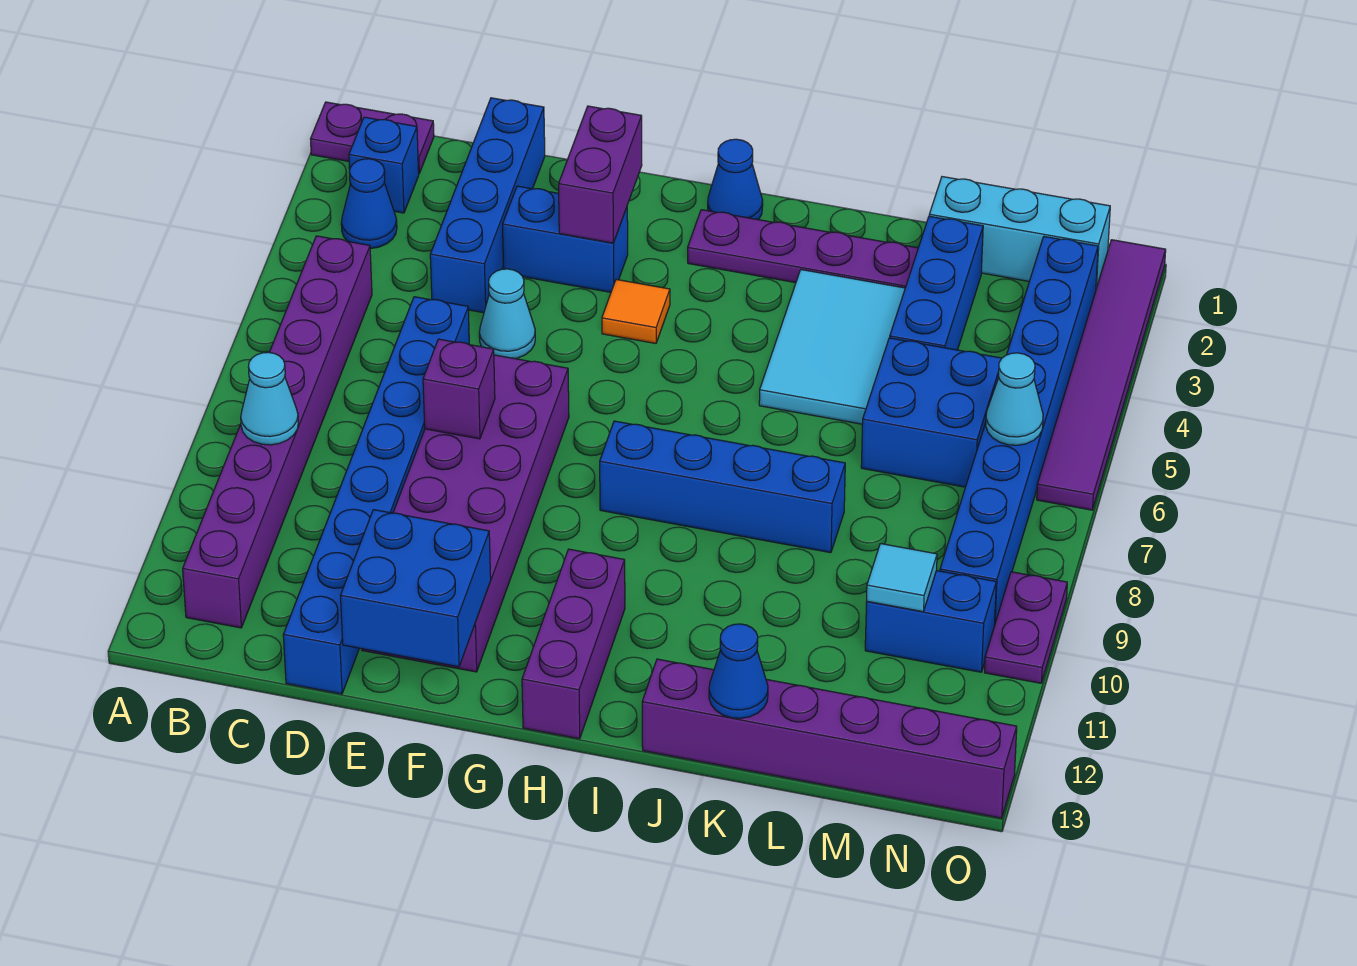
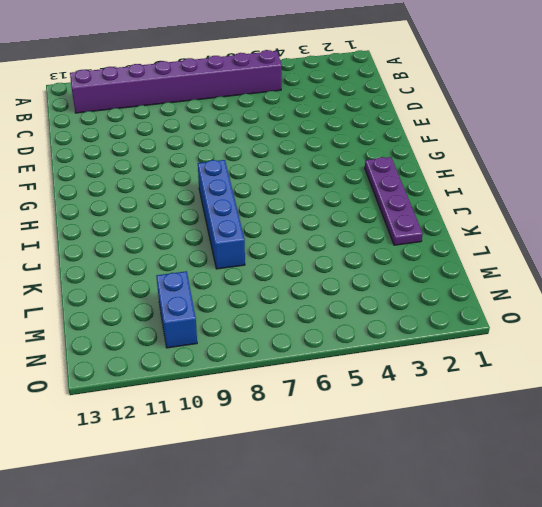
none -> purple plate A1:B1 level 1
none -> blue brick B2 level 1
none -> blue cone B3 level 1
none -> blue brick D1:D4 level 1

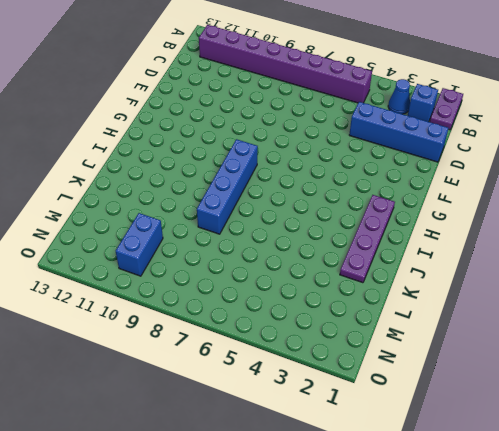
none -> blue brick D6:D13 level 1
none -> blue brick E3:F3 level 1
none -> cyan cone E5 level 1
none -> purple brick E7:F12 level 1

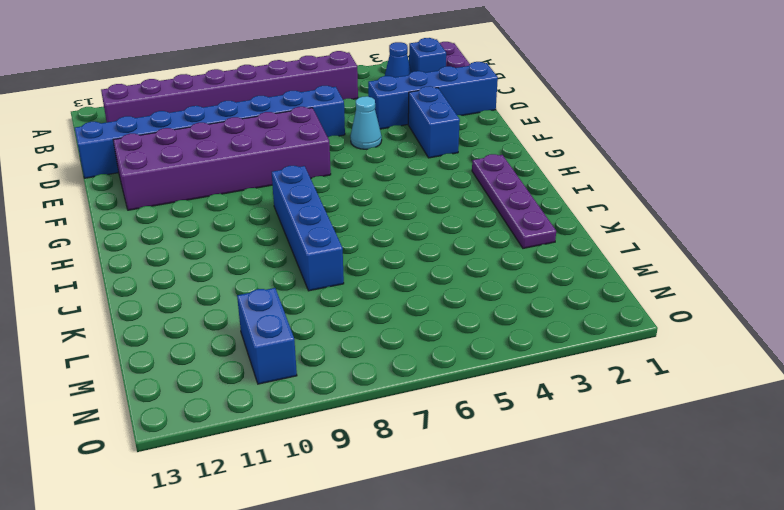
none -> orange tile G4 level 1
none -> blue cone H1 level 1
none -> purple brick H11:H13 level 1
none -> cyan tile J3:K5 level 1

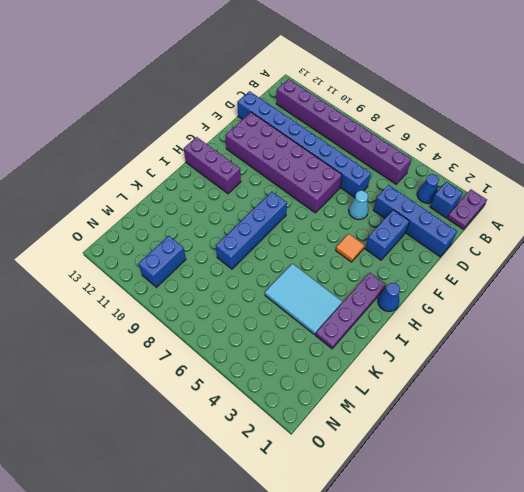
none -> purple brick J13:O13 level 1
none -> cyan brick L1:N1 level 1
none -> blue brick L2:L4 level 1
none -> blue brick L5:M6 level 1

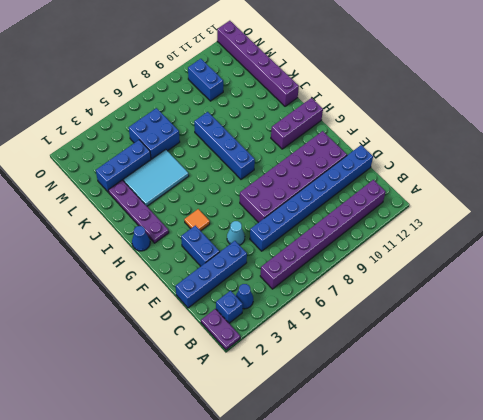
none -> cyan brick L1:N1 level 1
none -> blue brick N2:N9 level 1
none -> purple tile O1:O6 level 1
none -> purple plate O9:O10 level 1

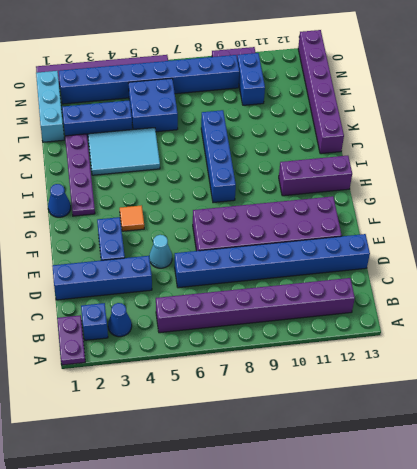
none -> cyan cone B9 level 2
none -> purple brick E8 level 2
none -> blue brick E12:F13 level 2
none -> purple brick F2:F3 level 2

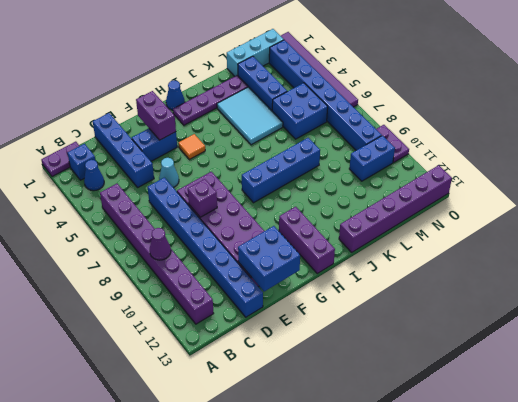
purple cone B9 level 2 -> cyan cone B9 level 2
none -> blue cone K13 level 2
none -> cyan tile M10 level 2
none -> cyan cone N6 level 2

